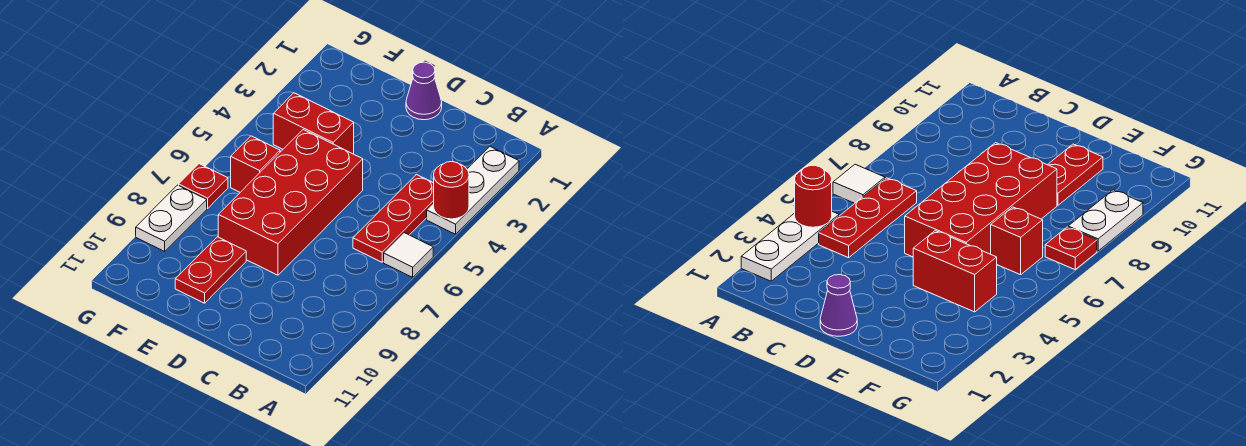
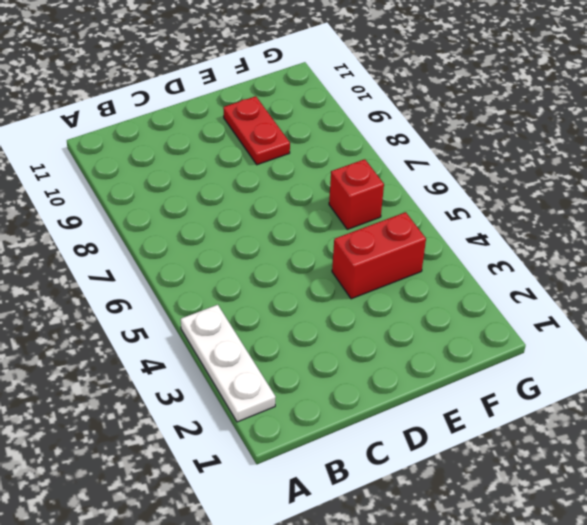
none -> white tile A6 level 1
none -> red plate B4:B6 level 1

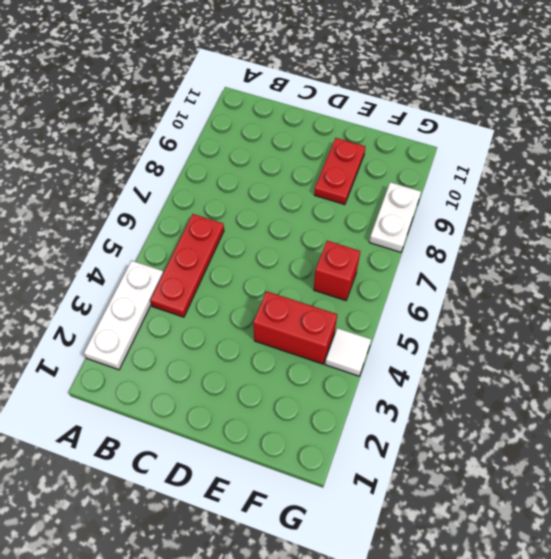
white tile G4 level 1 -> white tile A6 level 1
none -> purple cone D1 level 1
none -> red brick D5:E8 level 1

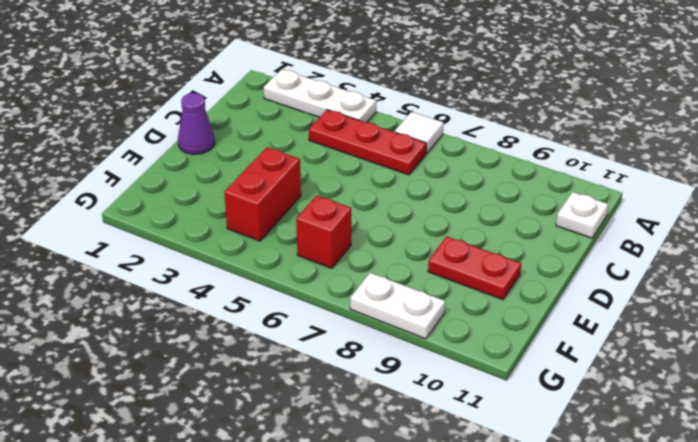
white plate B11 level 1 -> none
none -> red brick D5:E8 level 1
none -> red plate G7 level 1

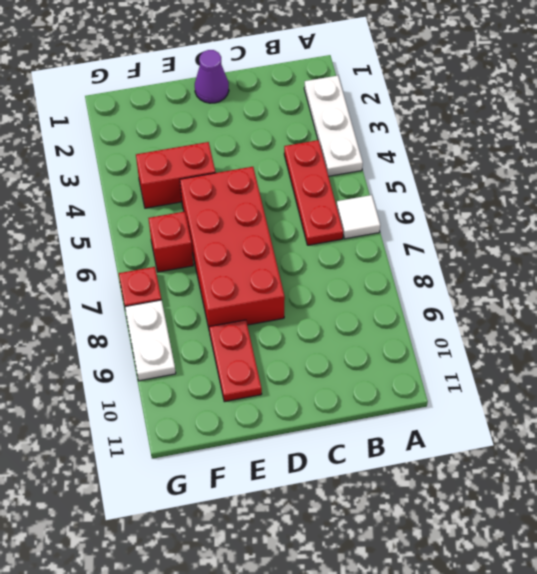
none -> red round brick A4 level 2

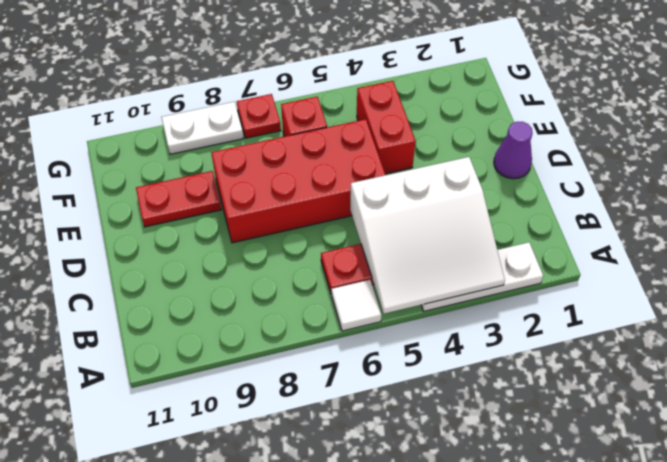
white slope A3:C5 level 2 top C -> red round brick A4 level 2

